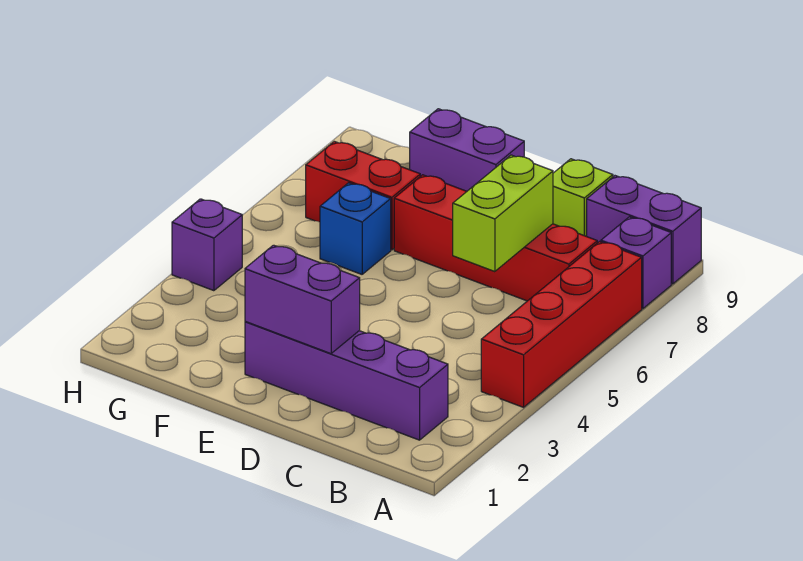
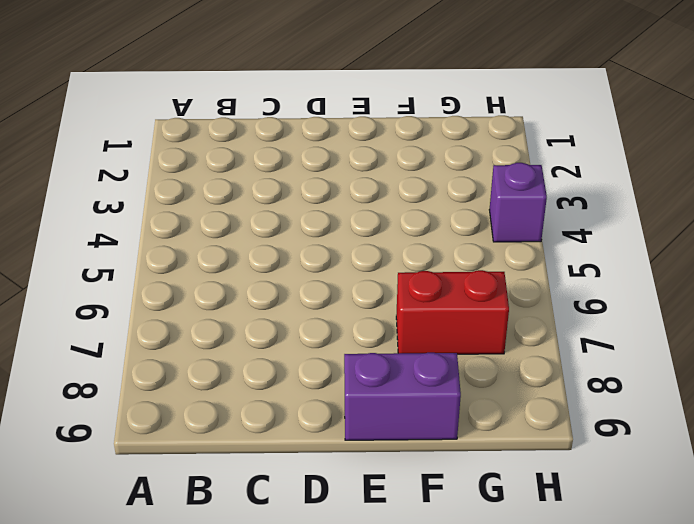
none -> red brick A4:A7 level 1
none -> purple brick A8 level 1
none -> purple brick A9:B9 level 1

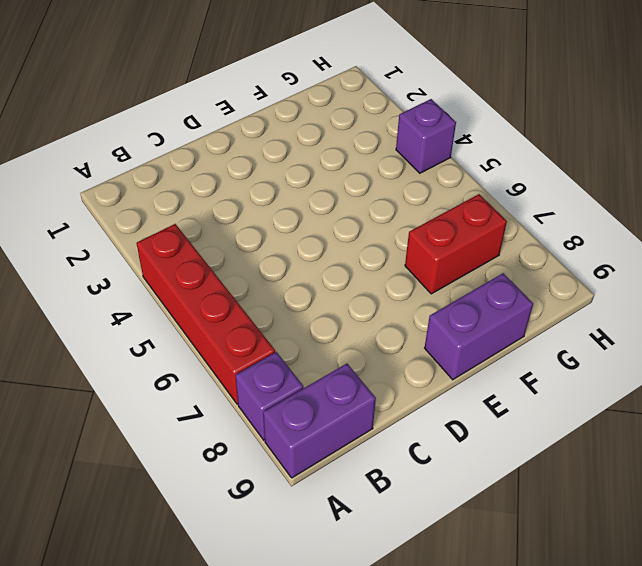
none -> purple brick B2:E2 level 1
none -> red brick B7:E7 level 1
none -> lime brick C9 level 1

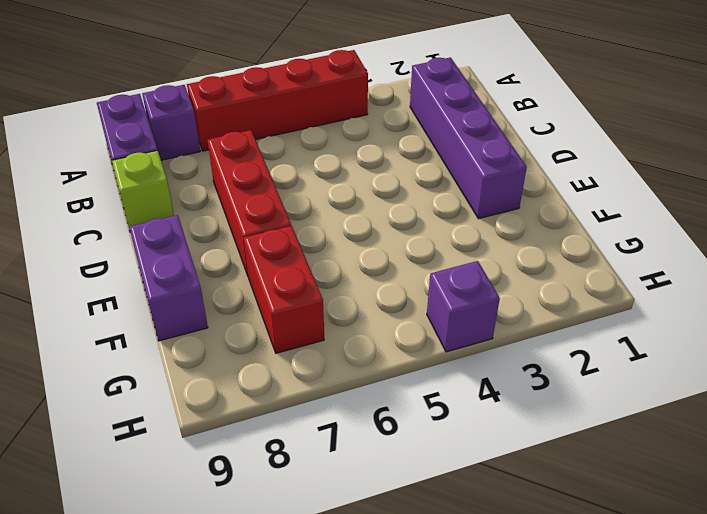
red brick C7:E7 level 1 -> red brick B7:E7 level 1
none -> blue brick F6 level 1
none -> lime brick C6:C7 level 2
none -> purple brick D2:E2 level 2

